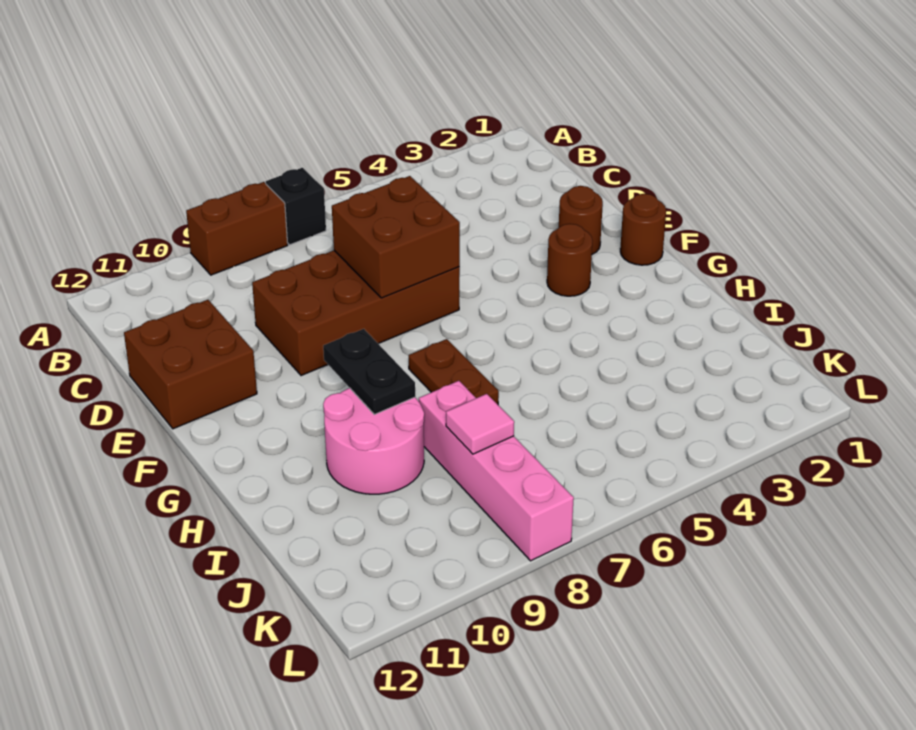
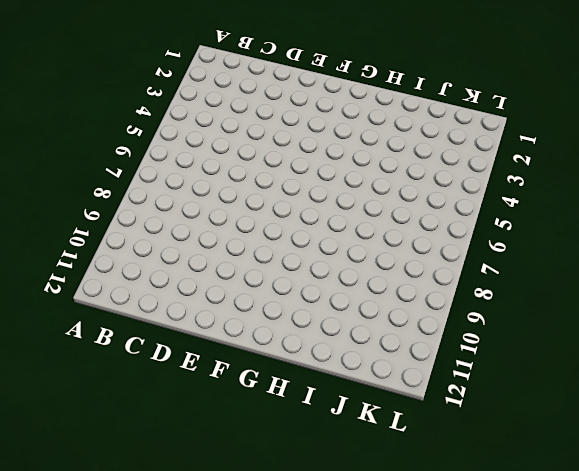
none -> black brick A7 level 1
none -> brown brick A8:A9 level 1
none -> brown brick D6:E9 level 1

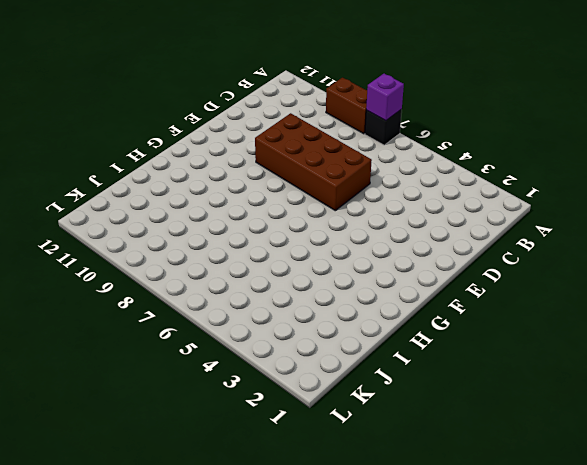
purple brick A7 level 2 -> none
none -> brown brick D11:E12 level 1
none -> brown round brick E2 level 1
none -> brown round brick F1 level 1

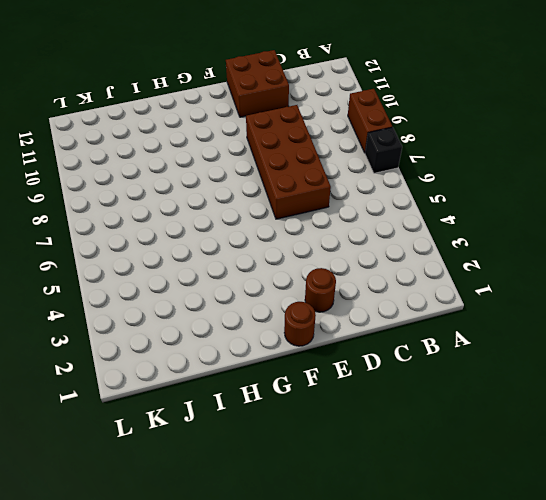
none -> brown round brick F3 level 1
none -> brown plate G7:H7 level 1
none -> pink round brick H9:I10 level 1

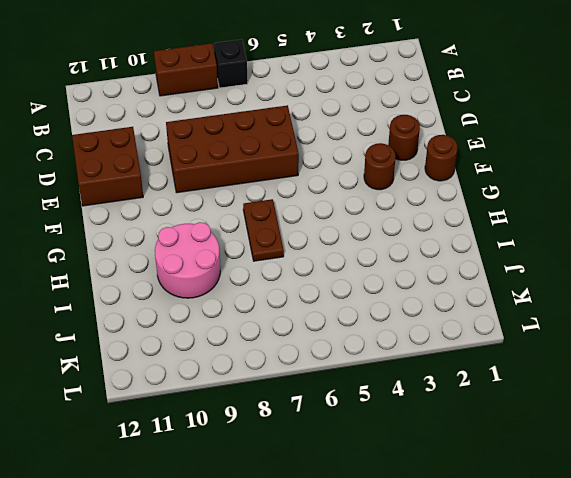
none -> pink brick I8:L8 level 1
none -> brown brick D6:E7 level 2
none -> black plate G9:H9 level 2

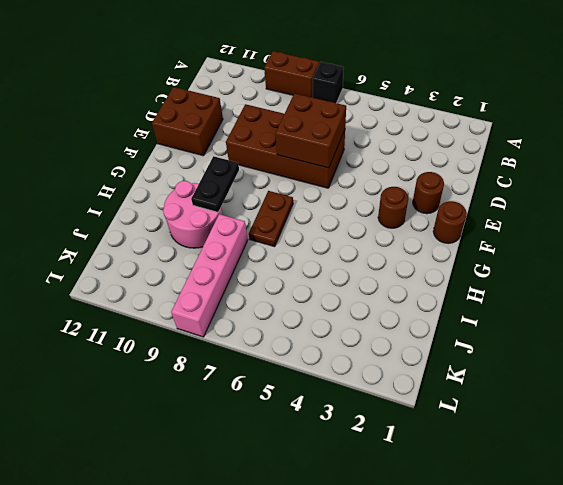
none -> pink tile J8 level 2

